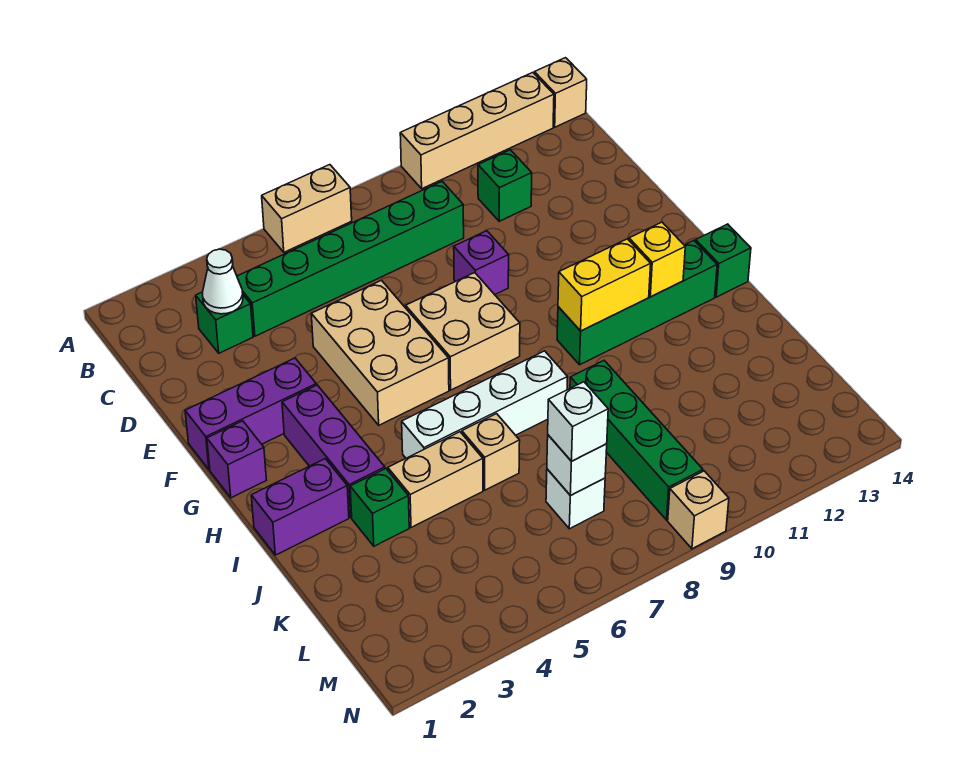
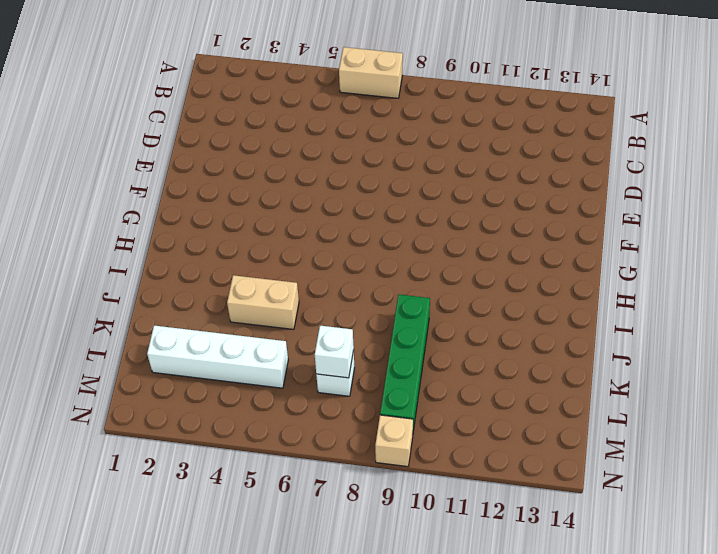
white brick L2:L5 level 1 -> white brick I5:I8 level 1
none -> tan brick A10:A13 level 1
none -> tan brick A14 level 1
none -> green brick C3 level 1

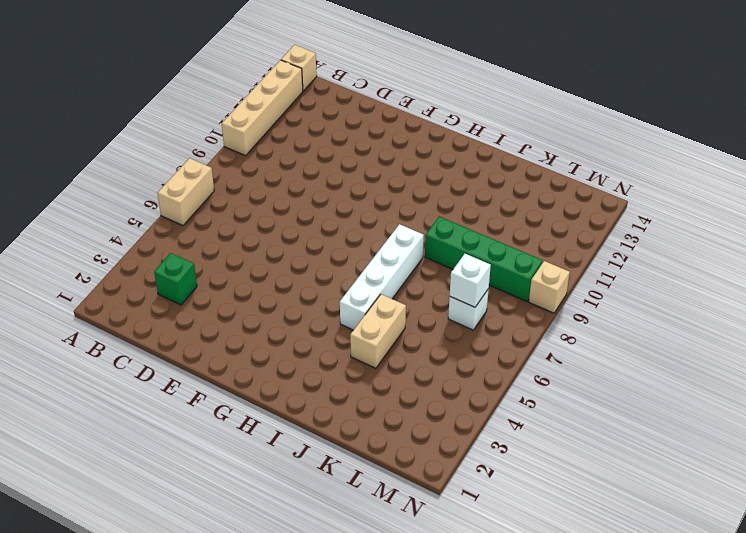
none -> green brick C4:C9 level 1
none -> green brick C11 level 1
none -> tan brick E5:G6 level 1

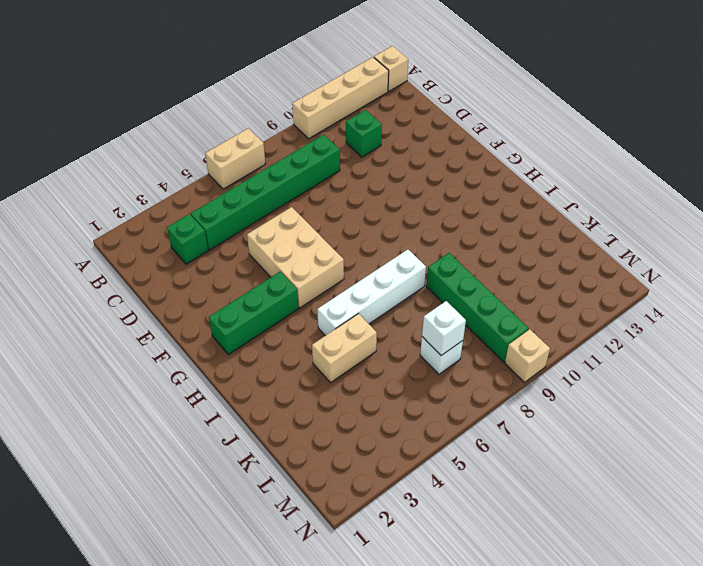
green brick G2:G4 level 1 -> purple brick G3:I3 level 1
none -> purple brick E9 level 1
none -> purple brick F1:F3 level 1
none -> tan brick F7:G8 level 1

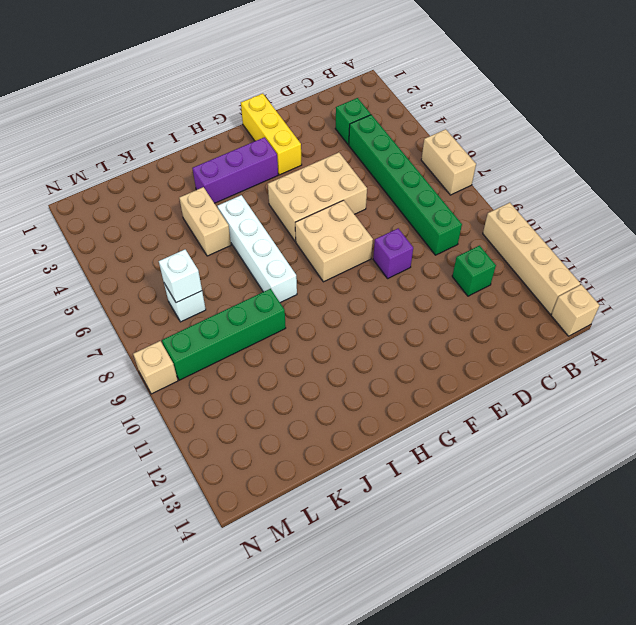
yellow brick F1:F3 level 1 -> purple brick F1:F3 level 1
none -> purple brick G1 level 1
none -> green brick H10:H13 level 1
none -> green brick H14 level 1

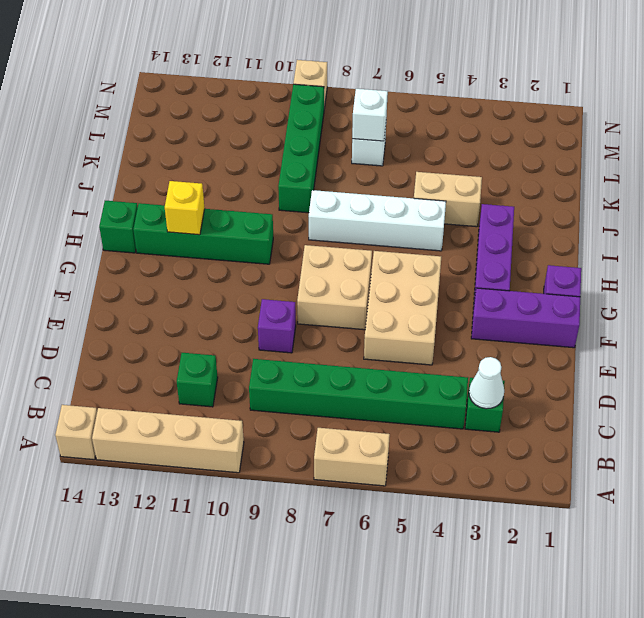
none -> purple brick I1:I2 level 1
none -> green brick J3 level 1
none -> tan brick J6 level 1

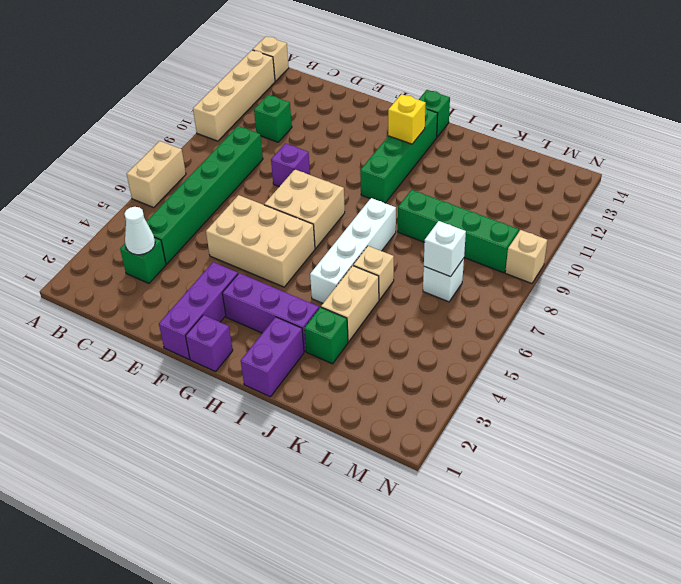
none -> yellow brick H10:H11 level 2
none -> white brick L7 level 3

